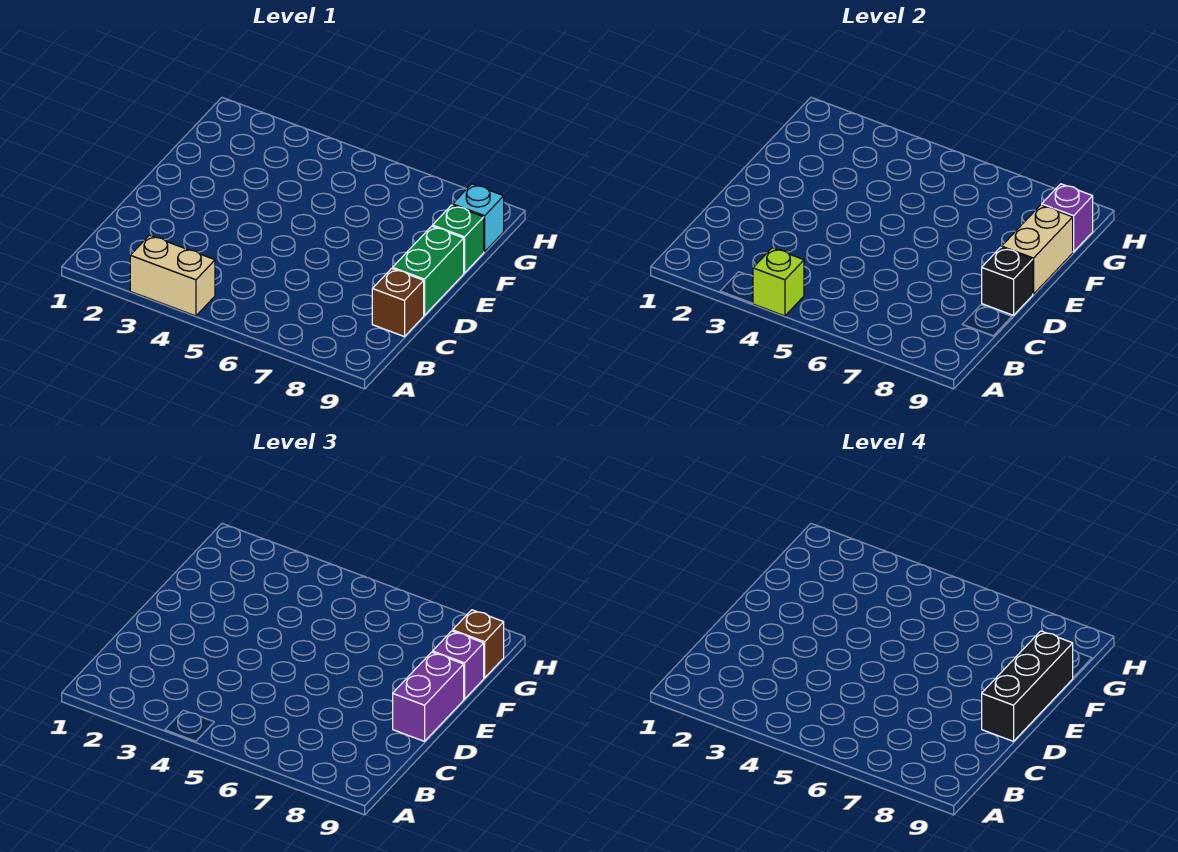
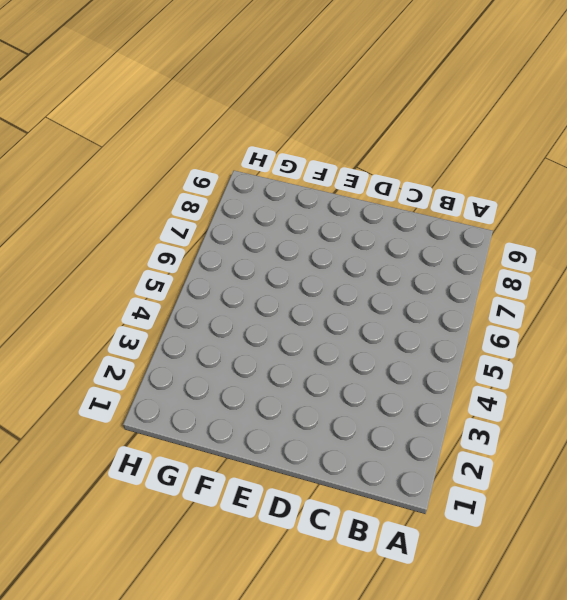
none -> tan brick A3:A4 level 1
none -> brown brick C9 level 1
none -> green brick D9:E9 level 1

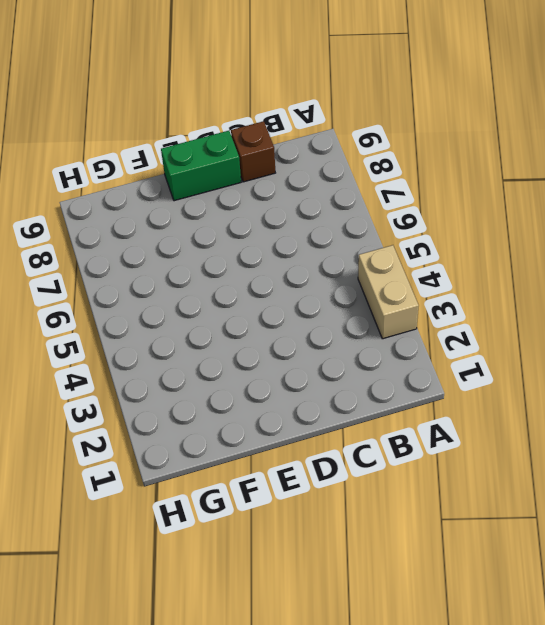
none -> green brick F9 level 1
none -> cyan brick G9 level 1
none -> lime brick A4 level 2

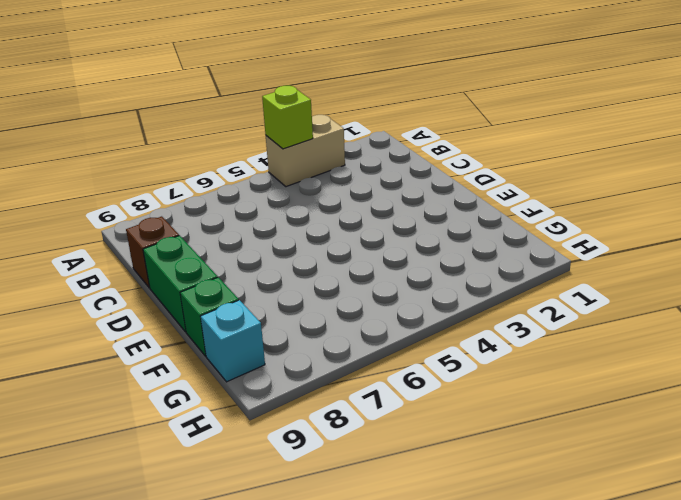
none -> black brick D9 level 2
none -> tan brick E9:F9 level 2
none -> purple brick G9 level 2

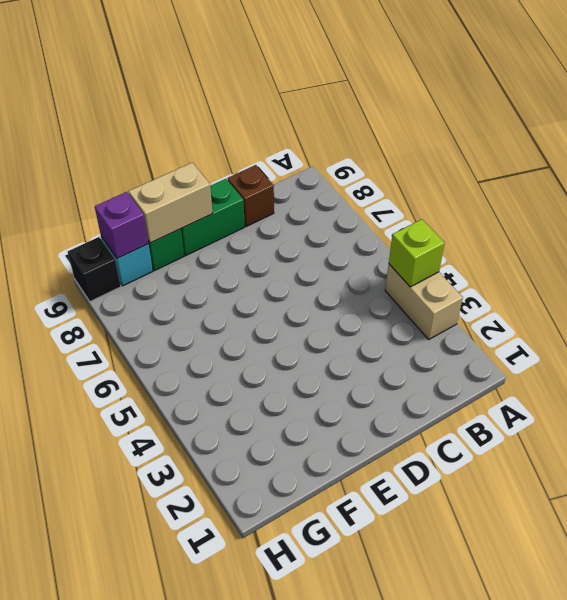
black brick H9 level 1 -> black brick D9 level 2
none -> purple brick D9:E9 level 3
none -> purple brick F9 level 3
none -> brown brick G9 level 3

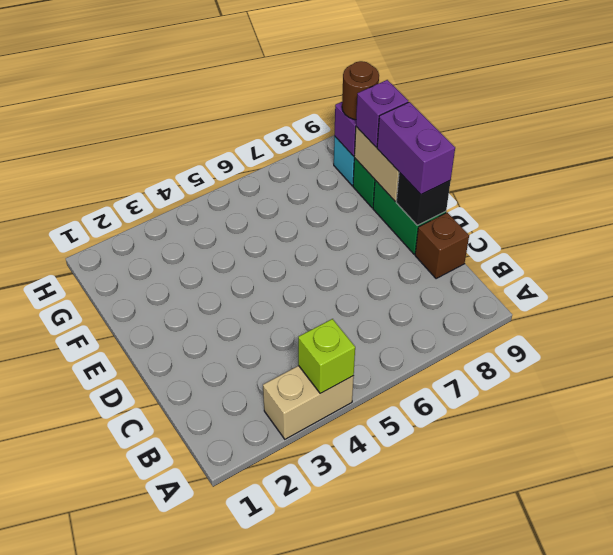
brown round brick G9 level 3 -> brown brick G9 level 3
none -> black brick D9:F9 level 4

